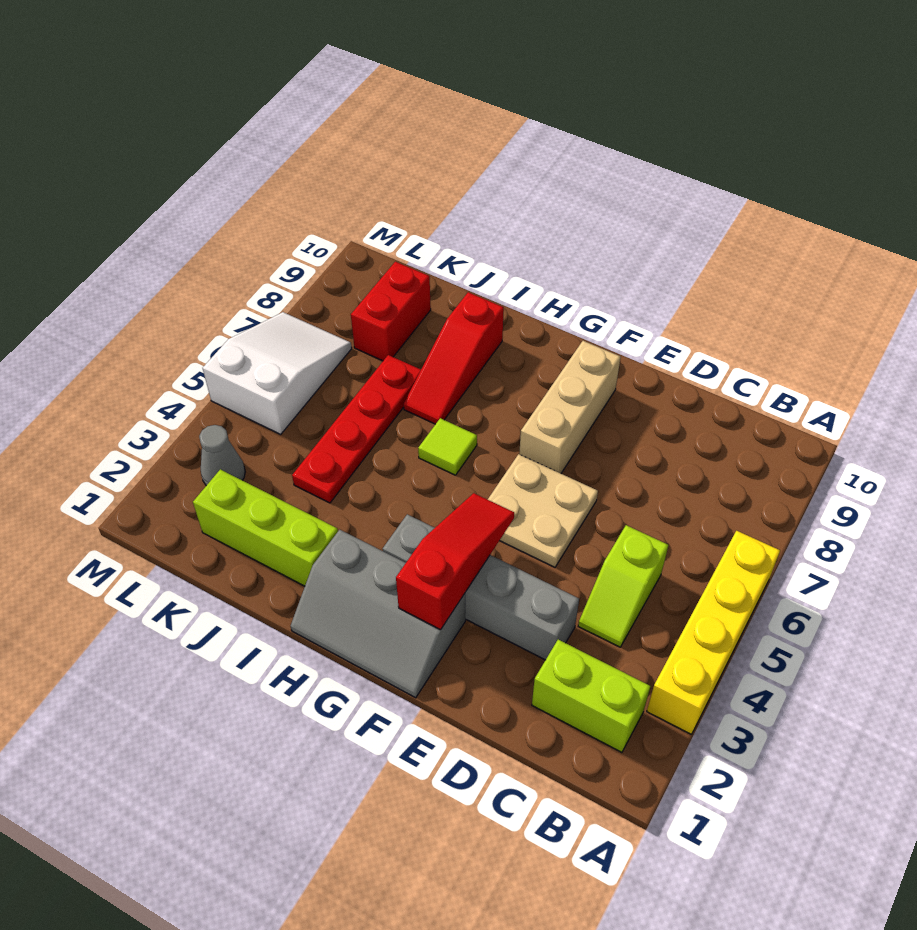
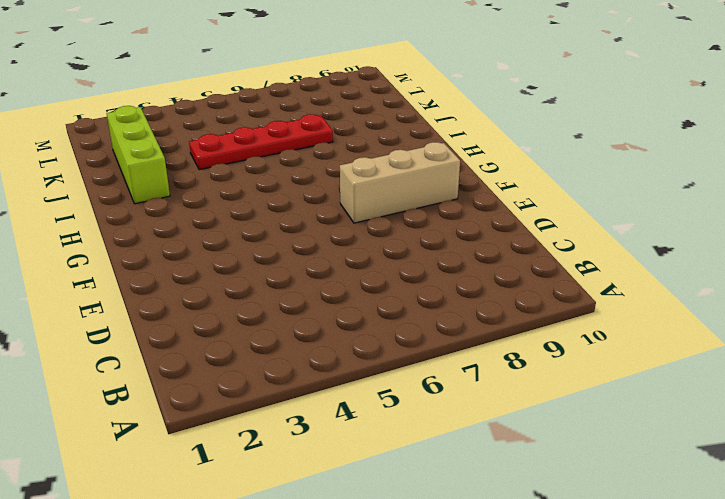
none -> yellow brick A3:A6 level 1
none -> lime brick B2:C2 level 1
none -> lime slope C4:C5 level 1 top 5

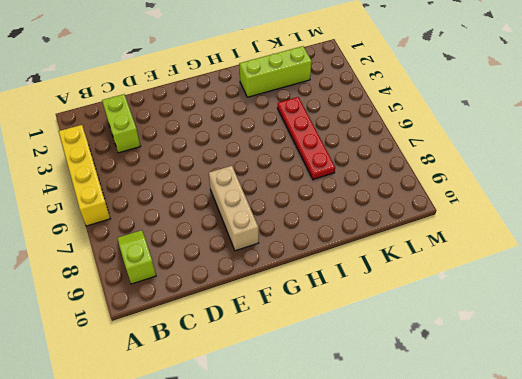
lime slope B8:B9 level 1 top 9 -> lime slope C4:C5 level 1 top 5
lime brick C2:C3 level 1 -> lime brick B2:C2 level 1
none -> grey brick D3:G3 level 1
none -> tan plate E5:F6 level 1
none -> grey slope F1:H2 level 1 top 2

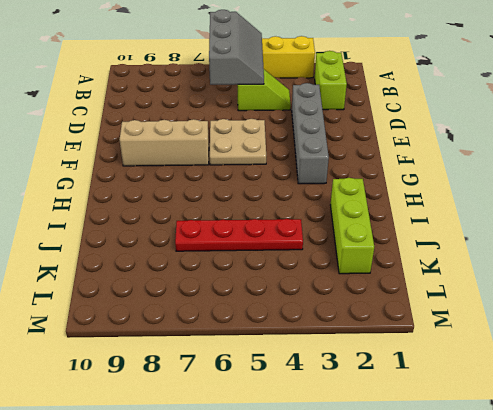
grey slope A5:C6 level 2 top 6 -> grey slope F1:H2 level 1 top 2
none -> lime tile H6 level 1
none -> red slope I7:I9 level 1 top 9
none -> red brick K8:K9 level 1

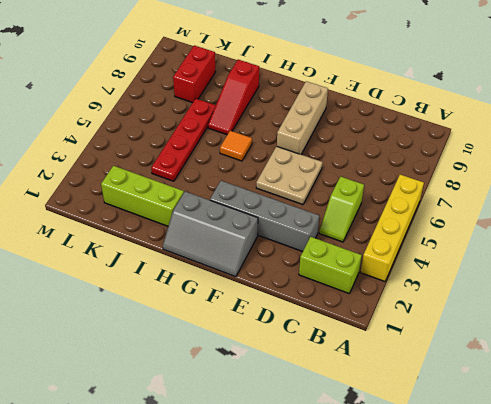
orange tile H6 level 1 -> lime tile H6 level 1
none -> grey cone L3 level 1
none -> white slope L5:M7 level 1 top 5
none -> red slope F2:F4 level 2 top 2

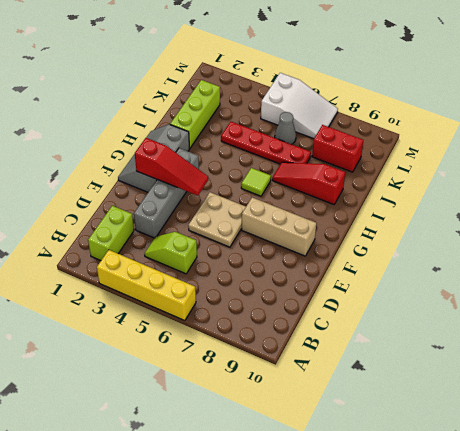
grey cone K6 level 1 -> grey cone L3 level 1

